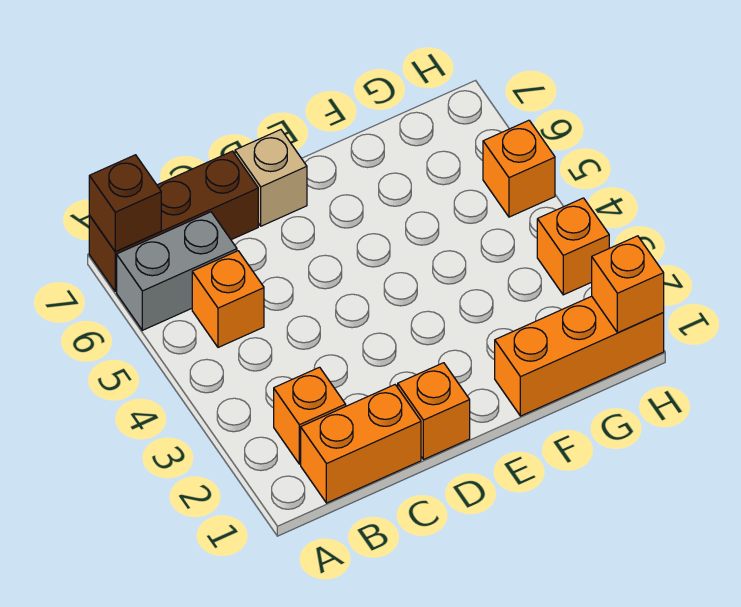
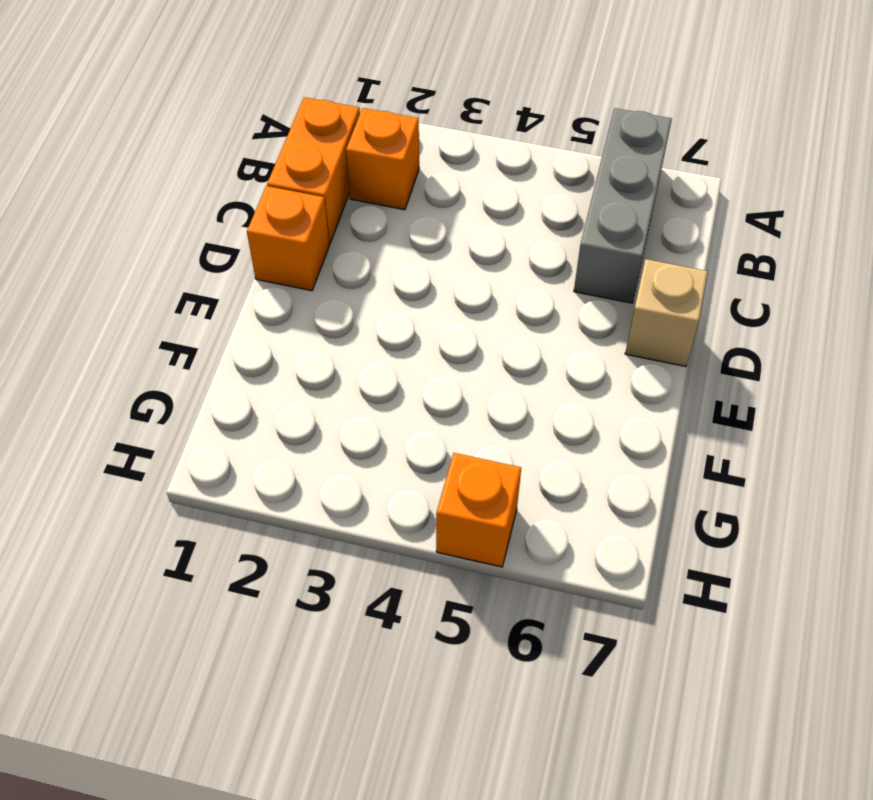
grey brick A6:C6 level 1 -> grey brick A6:B6 level 1
none -> brown brick A7:C7 level 1
none -> orange brick B5 level 1
none -> orange brick F1:H1 level 1

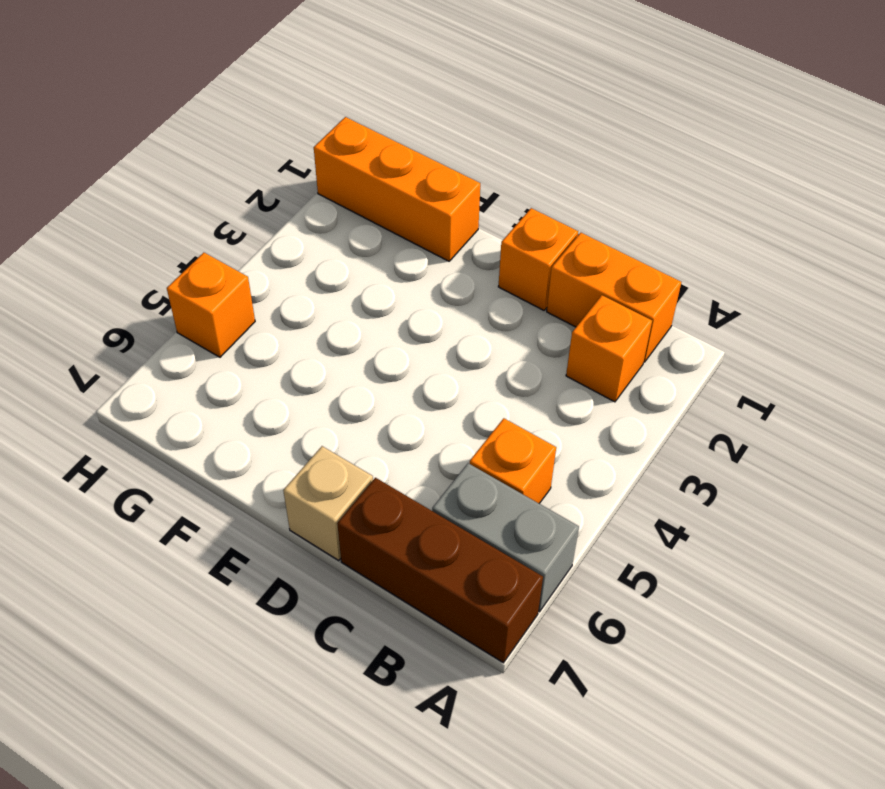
none -> orange brick H3 level 1
none -> brown brick A7 level 2
none -> orange brick H1 level 2

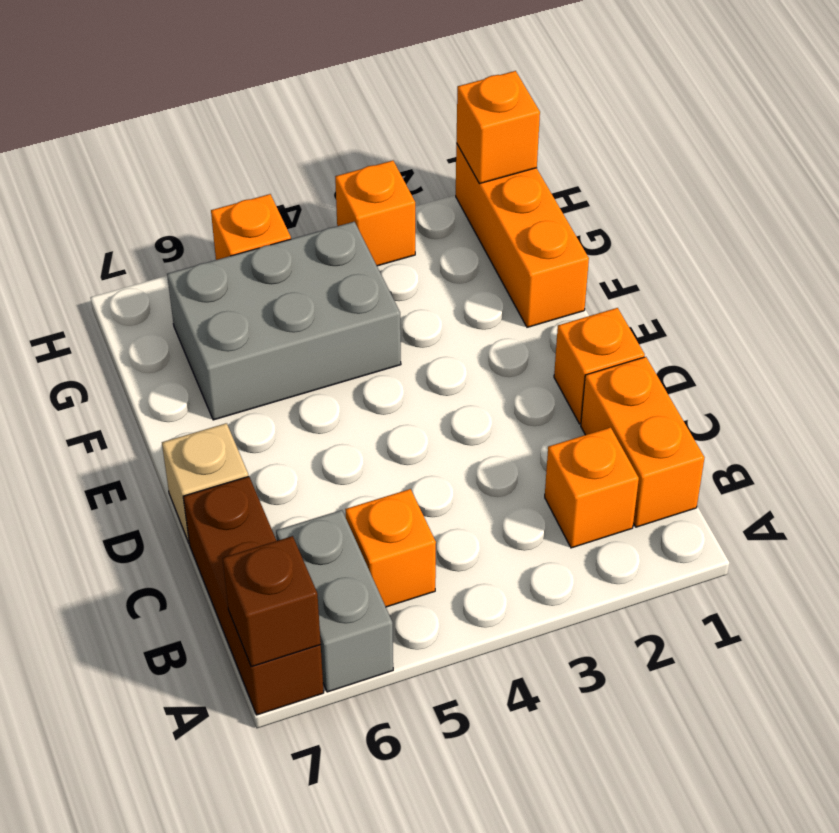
grey brick F4:G6 level 1 -> none

